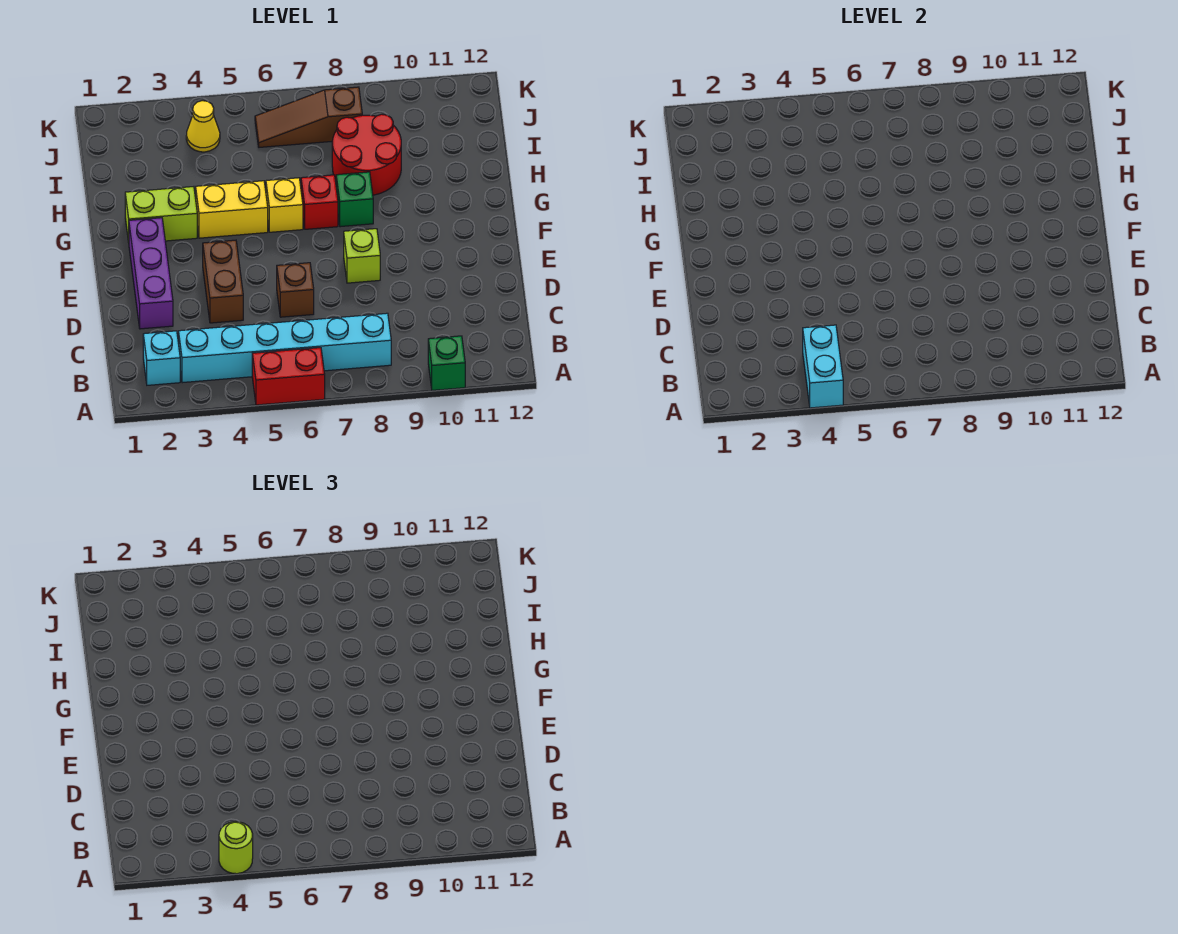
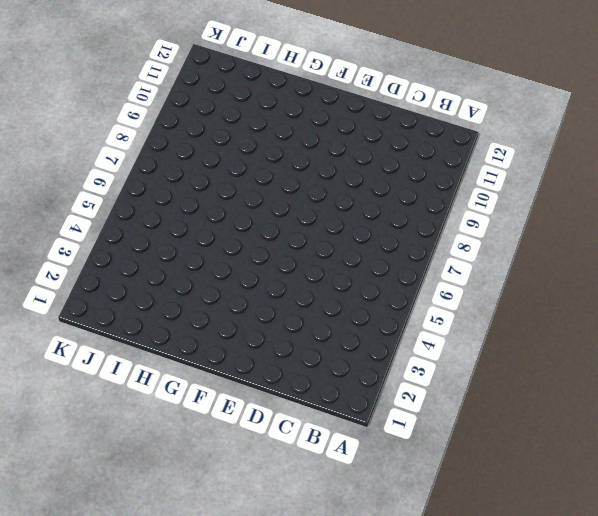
none -> red brick A5:A6 level 1
none -> green brick A10 level 1
none -> cyan brick B2 level 1

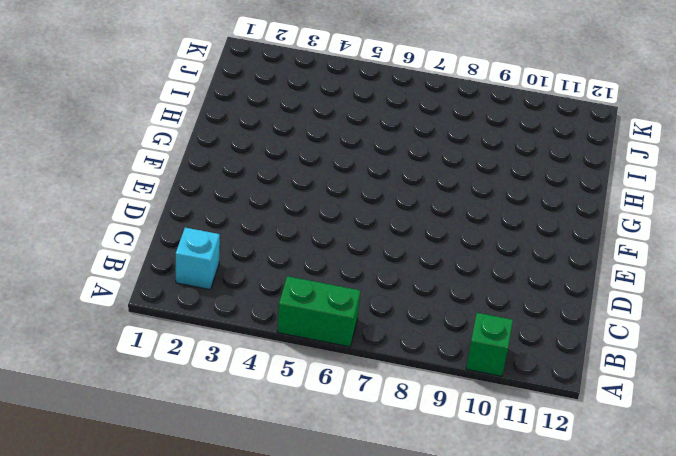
green brick A5:A6 level 1 -> red brick A5:A6 level 1
none -> cyan brick B3:B8 level 1
none -> purple brick D2:F2 level 1
none -> brown brick D4:E4 level 1

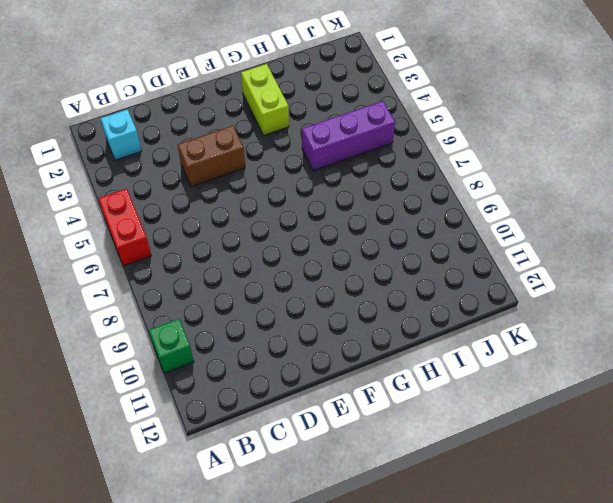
purple brick H5:J5 level 1 -> purple brick D2:F2 level 1
none -> cyan brick B3:B8 level 1
none -> brown brick D6 level 1
none -> lime brick E8 level 1

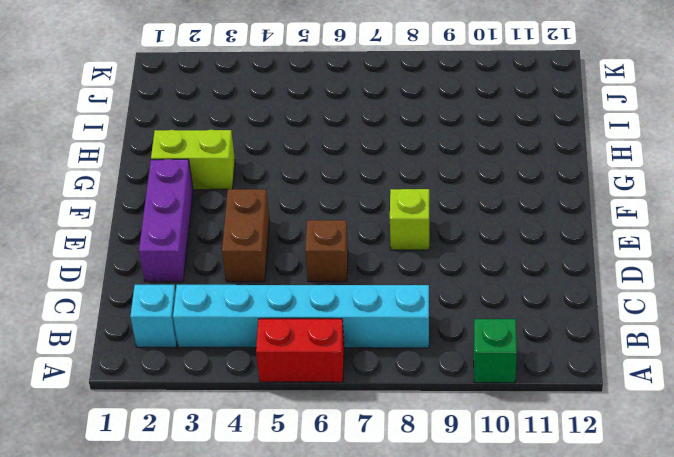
none -> yellow brick G4:G5 level 1
none -> yellow brick G6 level 1
none -> red brick G7 level 1

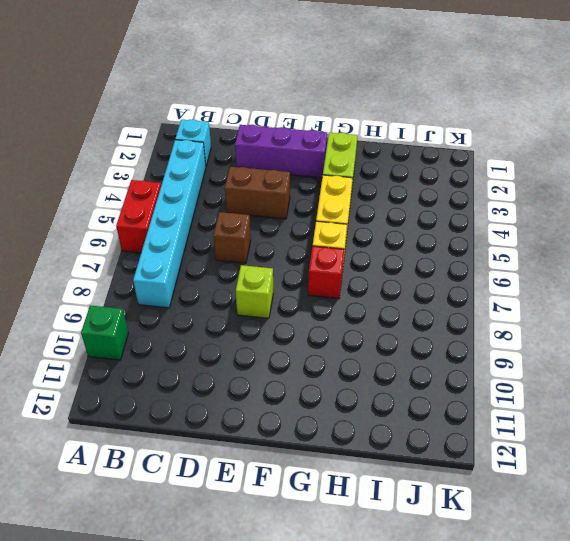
none -> green brick G8 level 1
none -> red round brick H8:I9 level 1
none -> yellow cone J4 level 1

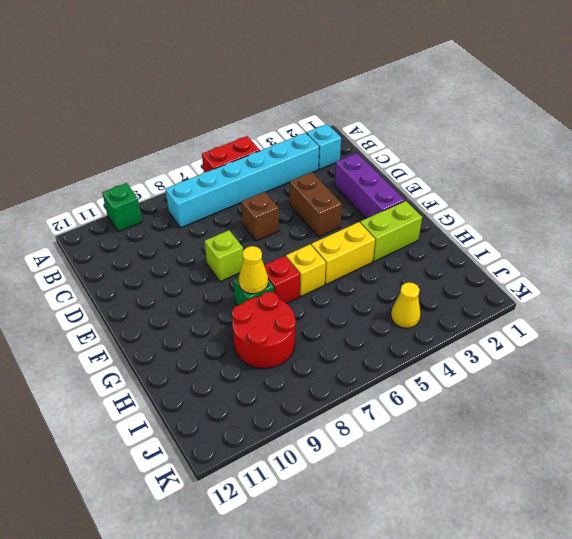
yellow cone G8 level 2 -> none
none -> brown slope J6:J8 level 1 top 8
none -> cyan brick A4:B4 level 2
none -> lime round brick A4 level 3

